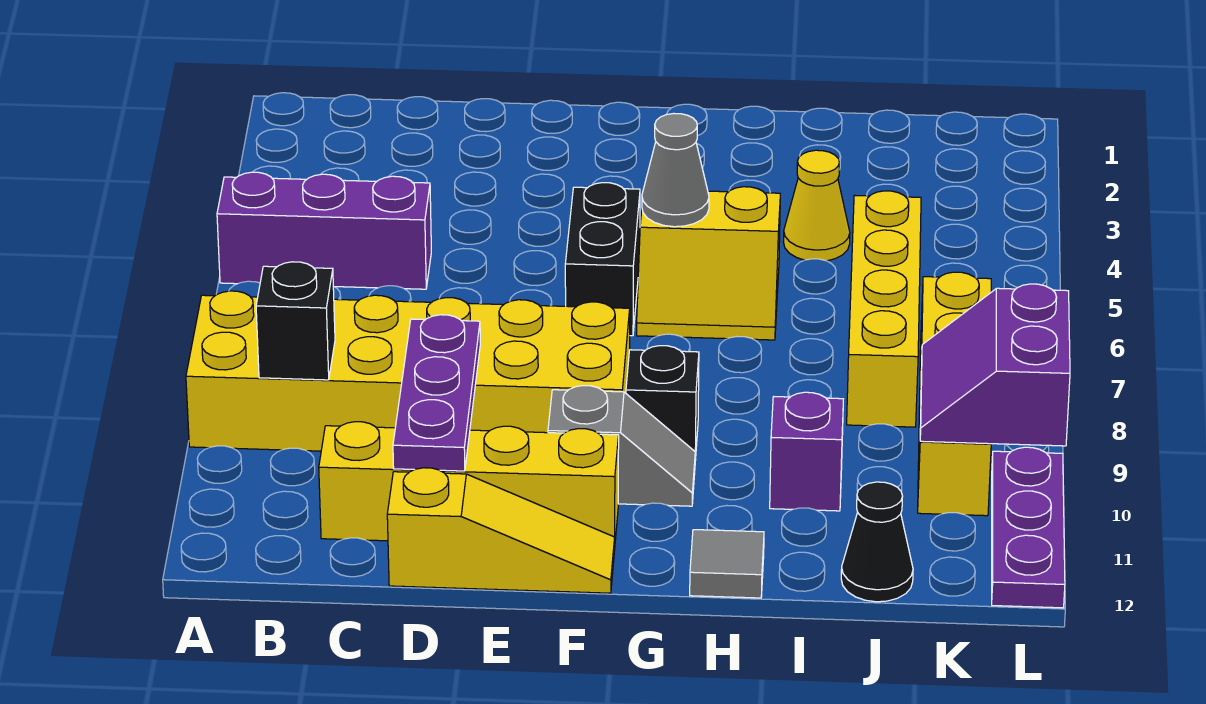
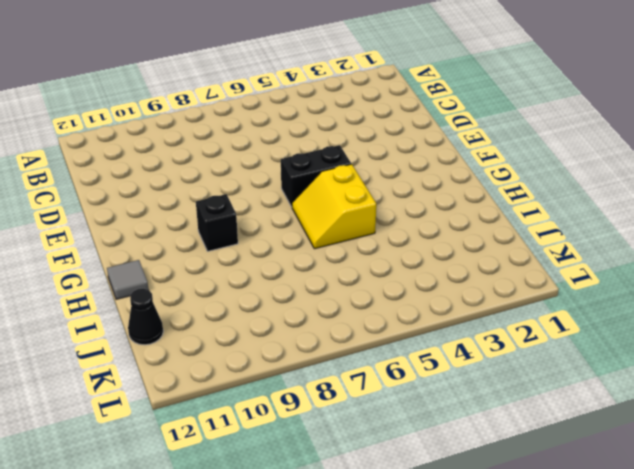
none -> purple brick A5:C5 level 1
none -> yellow brick A8:F9 level 1
none -> yellow brick C11:F11 level 1

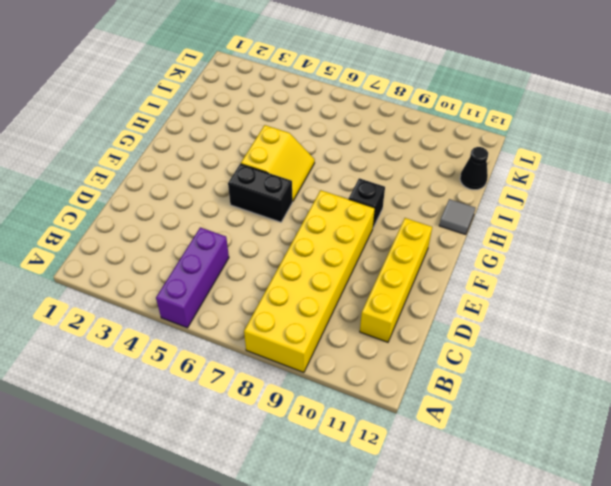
none -> yellow slope D12:F12 level 1 top D
none -> grey slope F10:G10 level 1 top F
none -> yellow cone I4 level 1

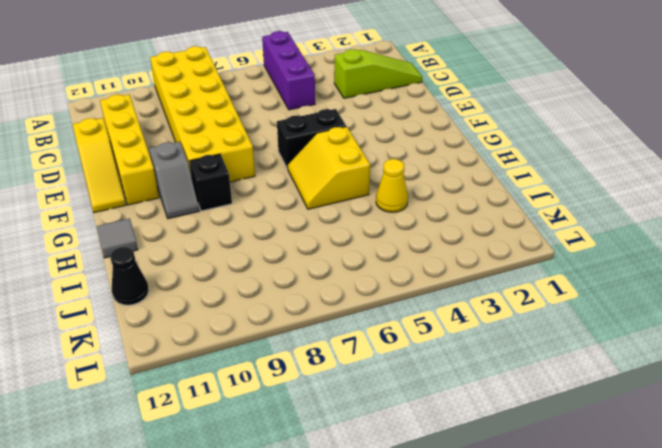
lime slope C1:C3 level 1 top 3 -> none
none -> purple brick I10 level 1
none -> yellow brick J5:J8 level 1
none -> yellow brick K7:K10 level 1

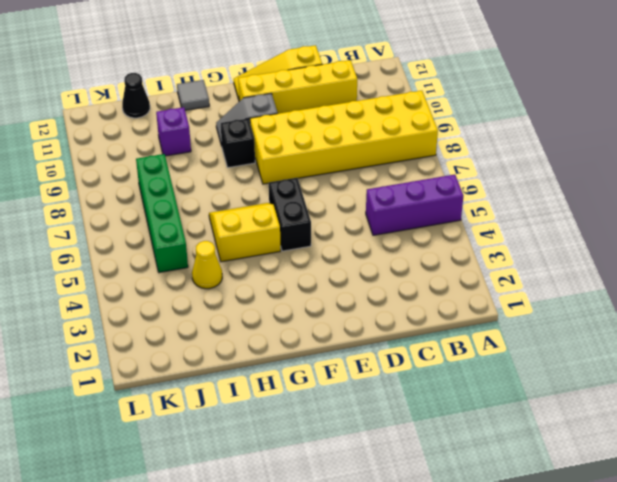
green brick J5:J8 level 1 -> yellow brick J5:J8 level 1
none -> yellow brick K7:K10 level 1
none -> purple plate L10:L12 level 1
none -> black brick B9 level 2

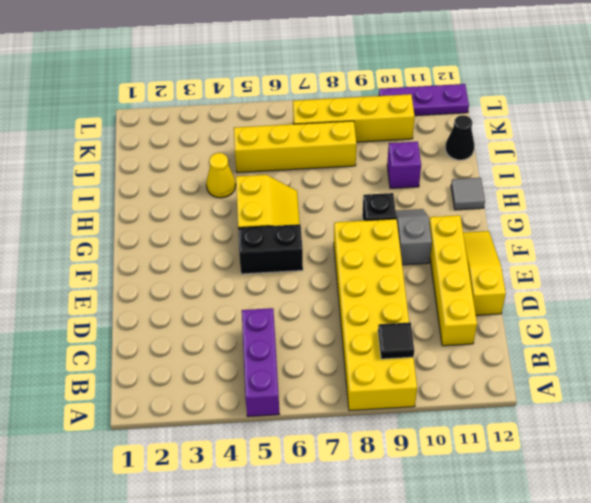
black tile B9 level 2 -> black brick B9 level 2
none -> purple plate D9:D11 level 2
none -> grey cone G5 level 2
none -> purple slope K9:L10 level 2 top L

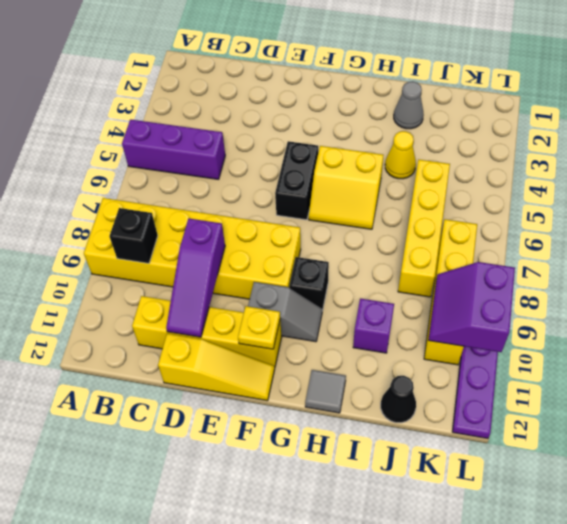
purple slope D9:D11 level 2 top 9 -> purple plate D9:D11 level 2
yellow plate F11 level 2 -> none
grey cone I2 level 1 -> grey cone G5 level 2

